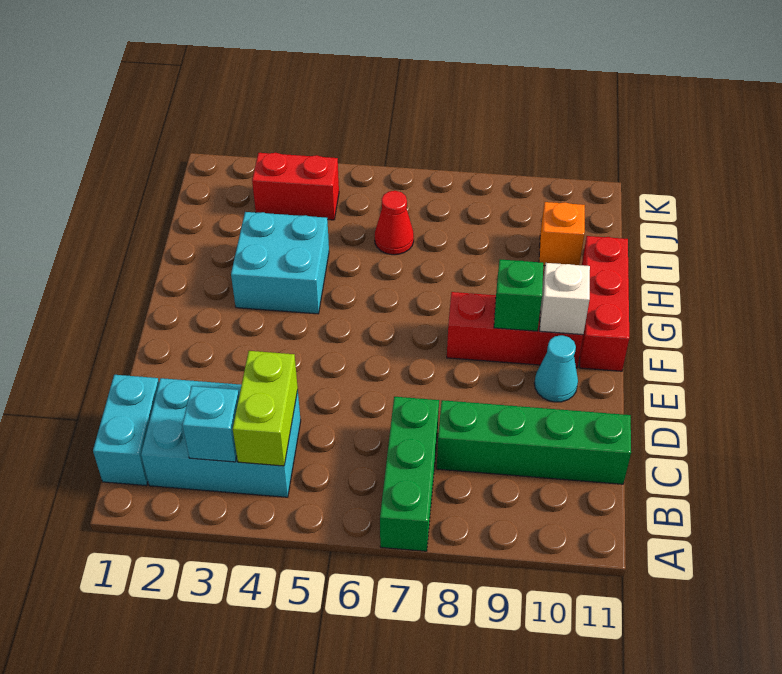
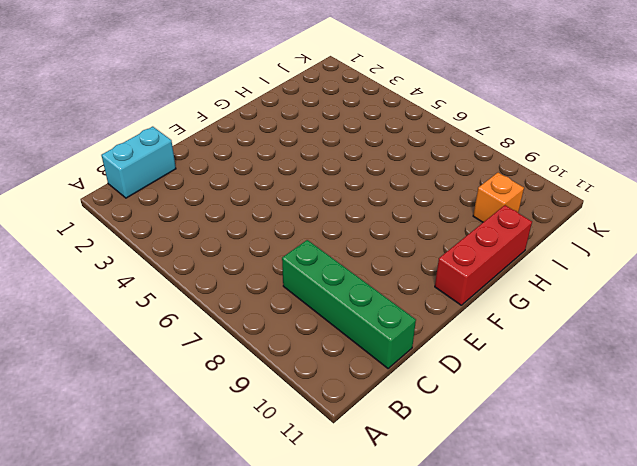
none -> green brick A7:C7 level 1
none -> cyan brick B2:C4 level 1
none -> cyan cone E10 level 1

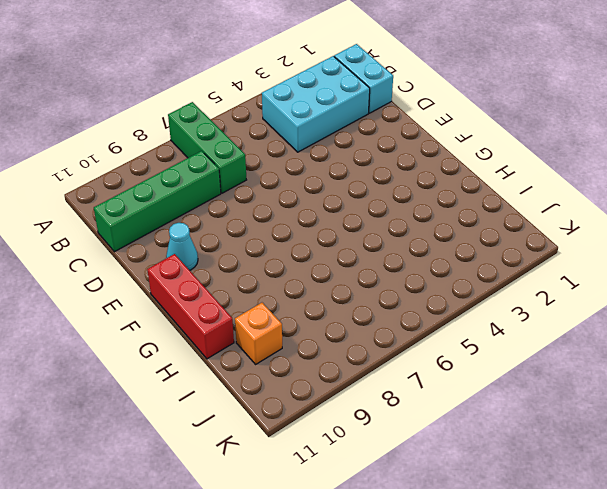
none -> red brick F8:F10 level 1
none -> cyan brick G3:H4 level 1
none -> red cone I6 level 1

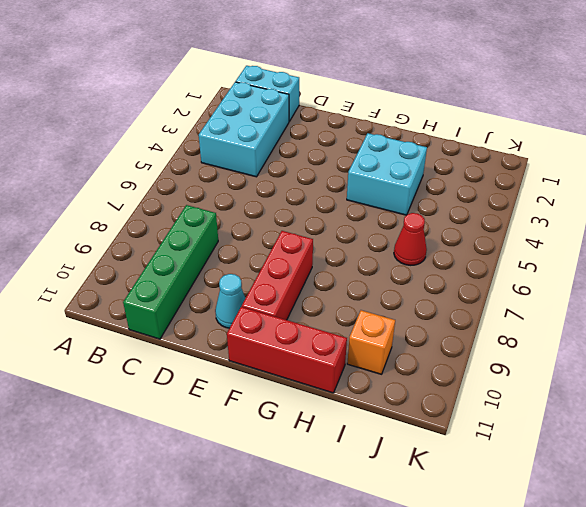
none -> green brick A7:C7 level 1
none -> red brick J3:J4 level 1
none -> cyan brick B3 level 2

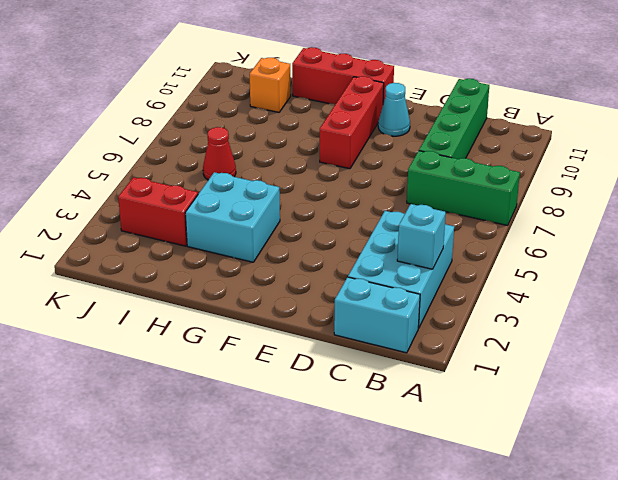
red brick I3:J3 level 1 -> red brick J3:J4 level 1
none -> lime brick B4:C4 level 2
none -> green brick F9 level 2
none -> white brick F10 level 2

